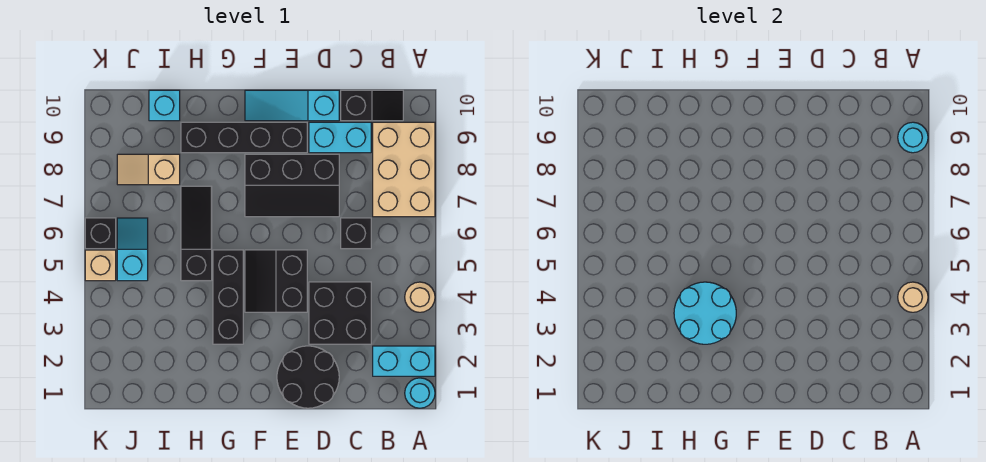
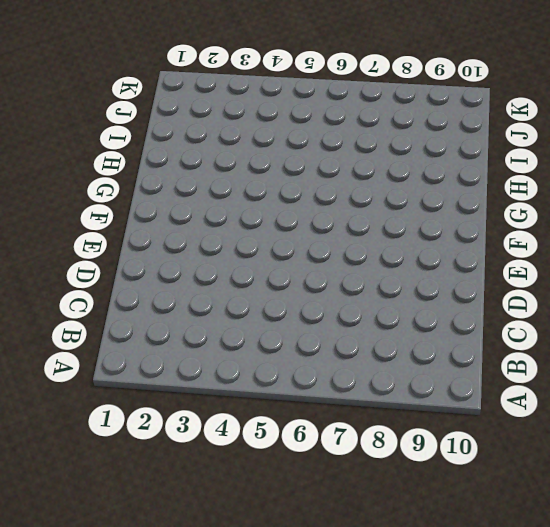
none -> cyan round brick A1 level 1
none -> cyan brick A2:B2 level 1
none -> tan round brick A4 level 1

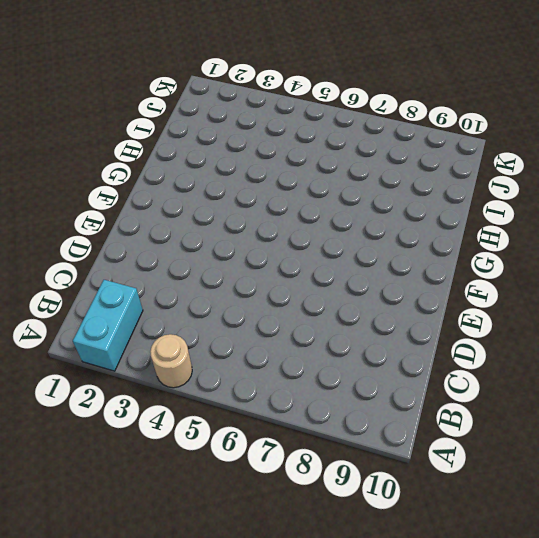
none -> cyan round brick A1 level 1
none -> tan brick A7:B9 level 1
none -> black slope B10:C10 level 1 top C

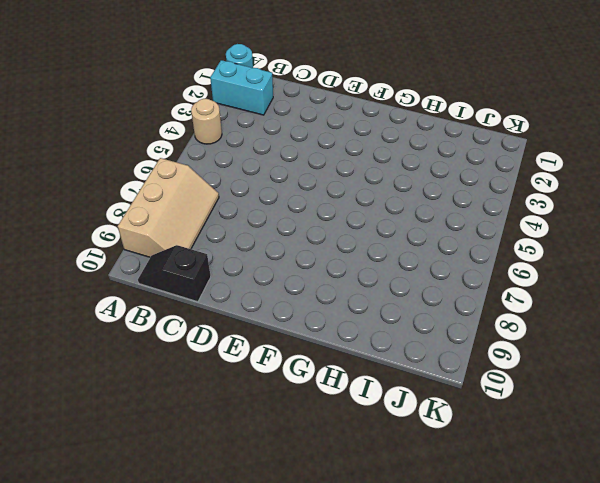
tan slope A7:B9 level 1 top A -> tan brick A7:B9 level 1
none -> black brick C3:D4 level 1
none -> black brick C6 level 1
none -> cyan brick C9:D9 level 1

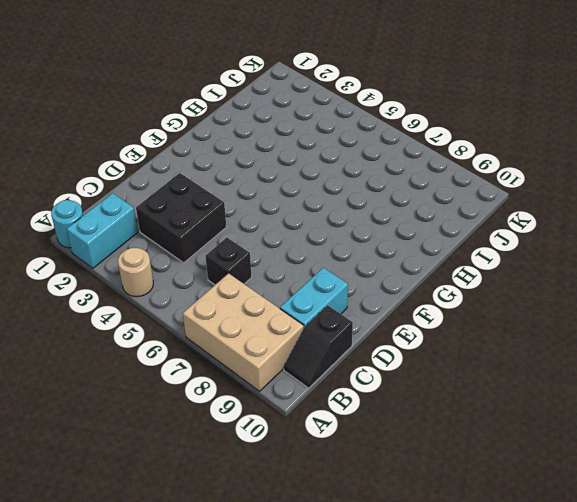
none -> black round brick D1:E2 level 1
none -> black slope D7:F8 level 1 top 8
none -> cyan slope D10:F10 level 1 top D

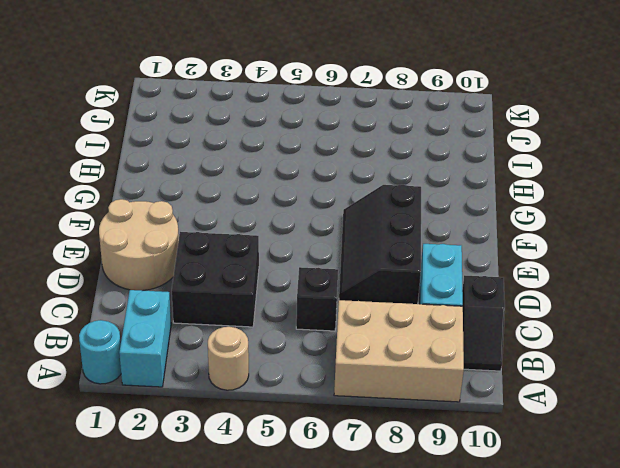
tan round brick D1:E2 level 1 -> black round brick D1:E2 level 1
none -> cyan slope D10:F10 level 1 top D
none -> black slope E4:F5 level 1 top E
none -> black brick E9:H9 level 1

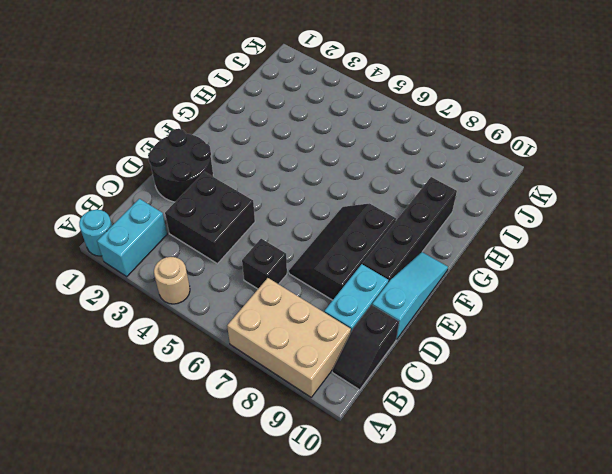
none -> black slope E4:F5 level 1 top E
none -> black brick G3:G5 level 1
none -> black slope H5:H7 level 1 top 5

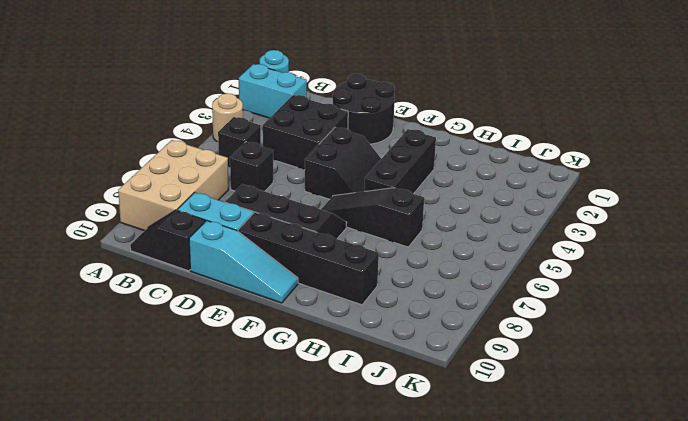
black brick B5 level 1 -> black brick K6 level 1
black slope F6:H6 level 1 top H -> black slope H5:H7 level 1 top 5
none -> tan slope I8:J8 level 1 top I
none -> cyan brick I10 level 1
none -> cyan slope J5:J6 level 1 top 5

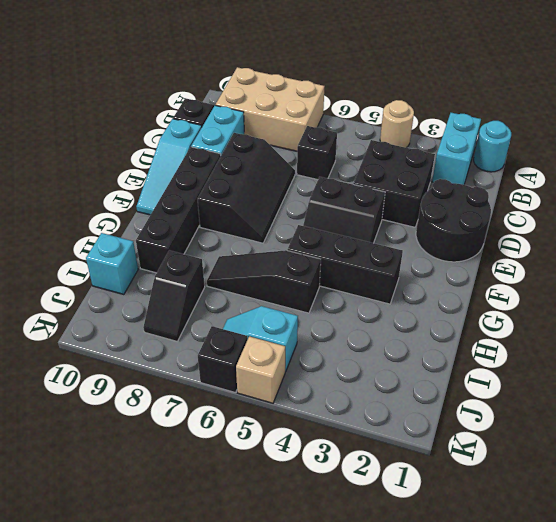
black slope I8:J8 level 1 top I -> tan slope I8:J8 level 1 top I
none -> tan round brick A4 level 2
none -> cyan round brick A9 level 2
none -> cyan round brick G3:H4 level 2

